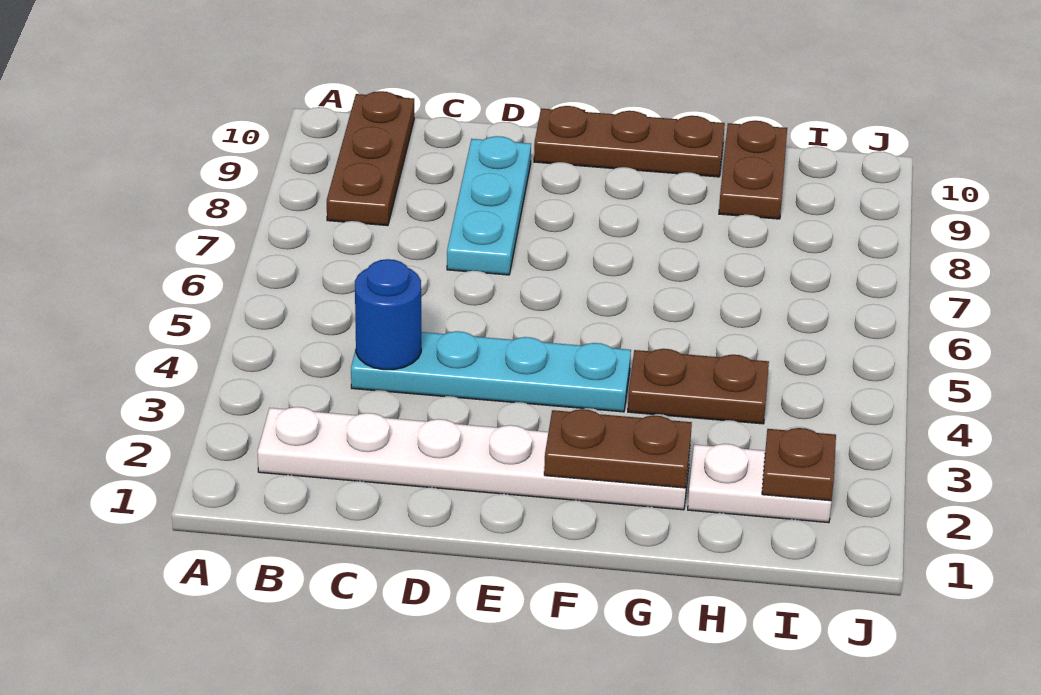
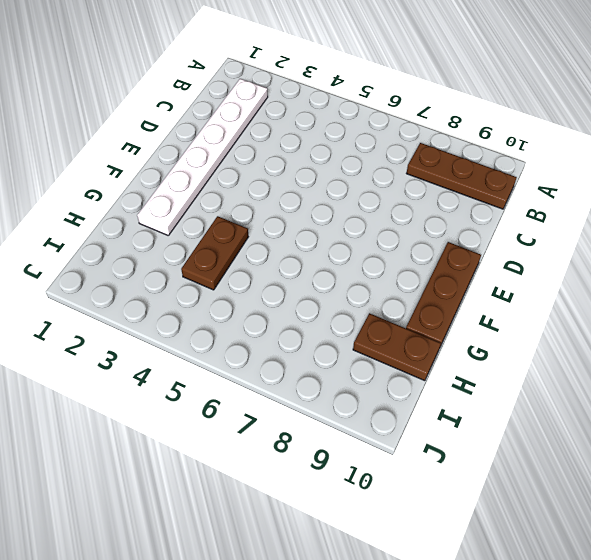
none -> cyan plate C4:F4 level 1
none -> cyan plate D7:D9 level 1

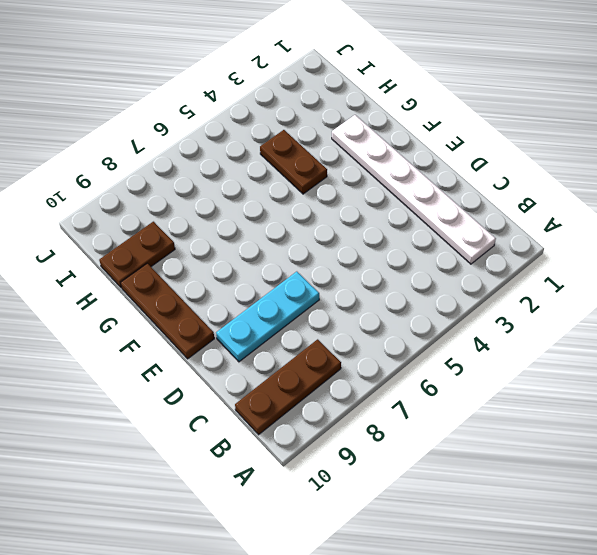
none -> cyan plate C4:F4 level 1
none -> white plate H2:I2 level 1

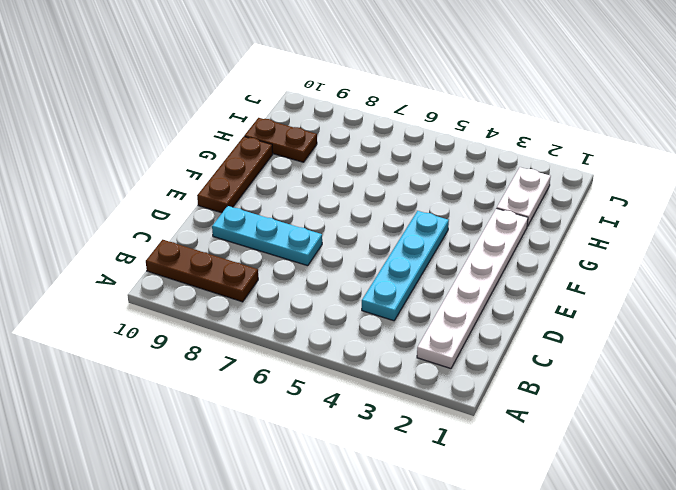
none -> brown plate G4:H4 level 1
none -> blue round brick C4 level 2

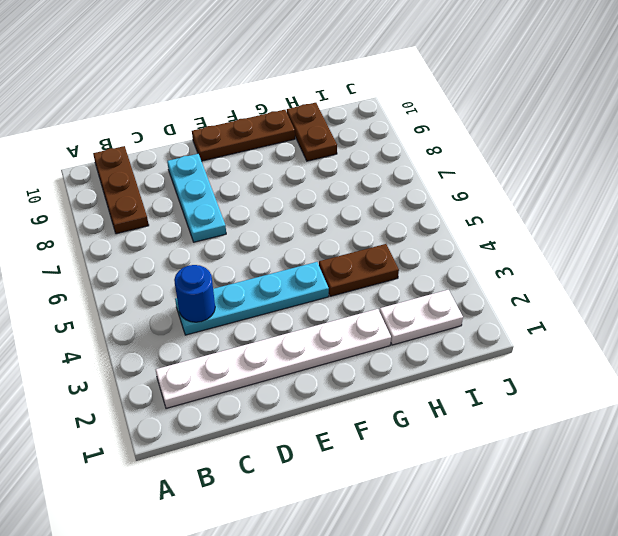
none -> brown plate F2:G2 level 2
none -> brown plate I2 level 2

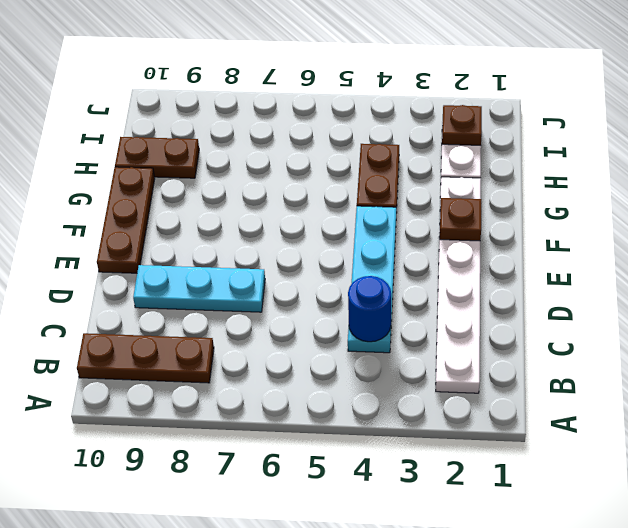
brown plate F2 level 2 -> brown plate F2:G2 level 2

